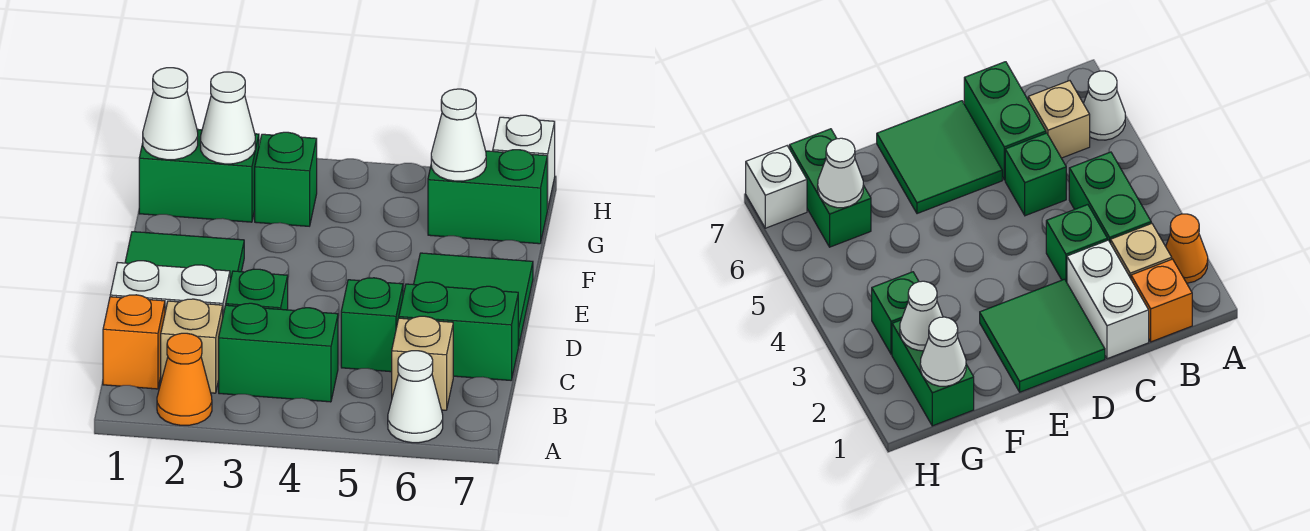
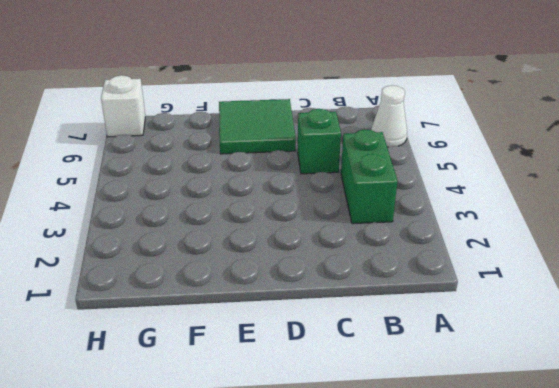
none -> orange cone A2 level 1
none -> orange brick B1 level 1
none -> tan brick B2 level 1

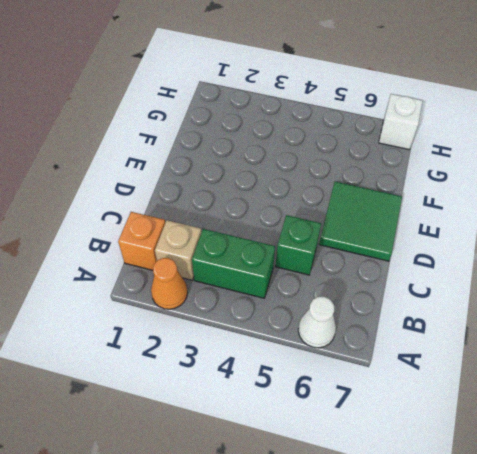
none -> tan brick B6 level 1
none -> white brick C1:C2 level 1
none -> green brick C3 level 1

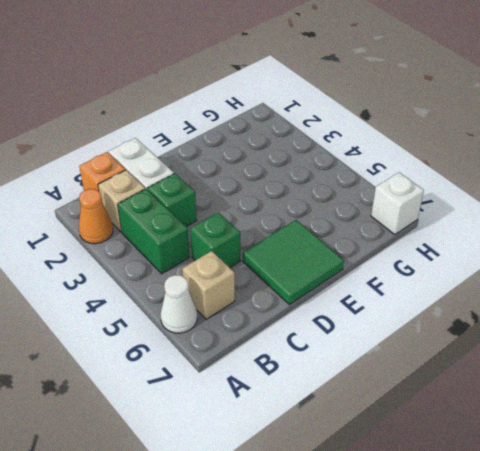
none -> green brick C6:C7 level 1
none -> green tile D1:E2 level 1
none -> green brick G1:G2 level 1

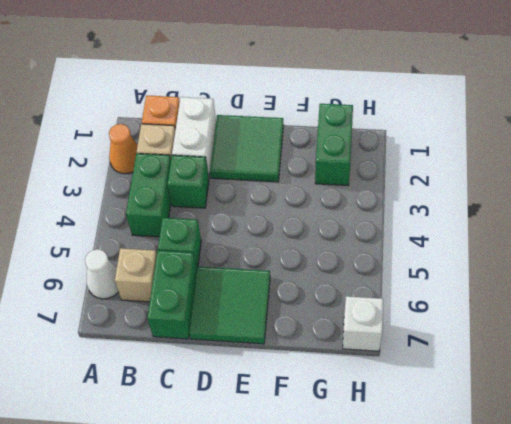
none -> green brick G3 level 1
none -> green brick G6:G7 level 1
none -> white cone G1 level 2

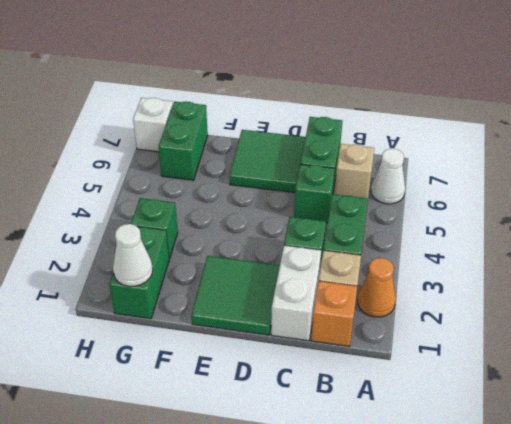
none -> white cone G2 level 2
none -> white cone G6 level 2

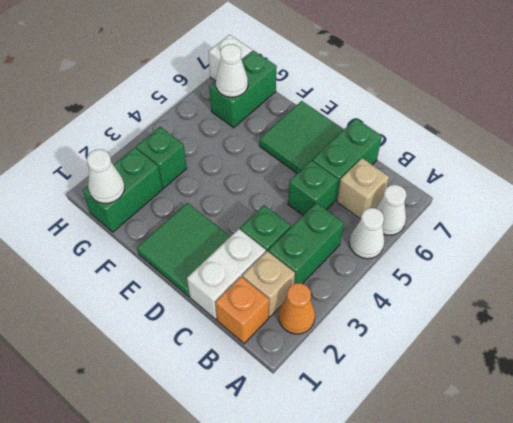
white cone A5 level 1 -> white cone G2 level 2

